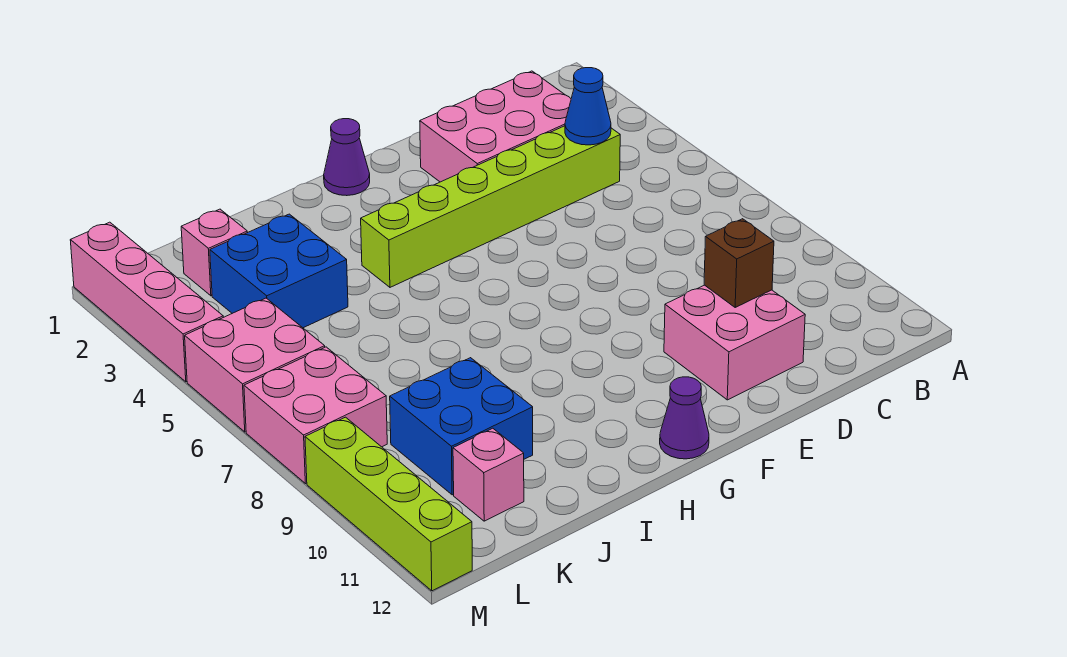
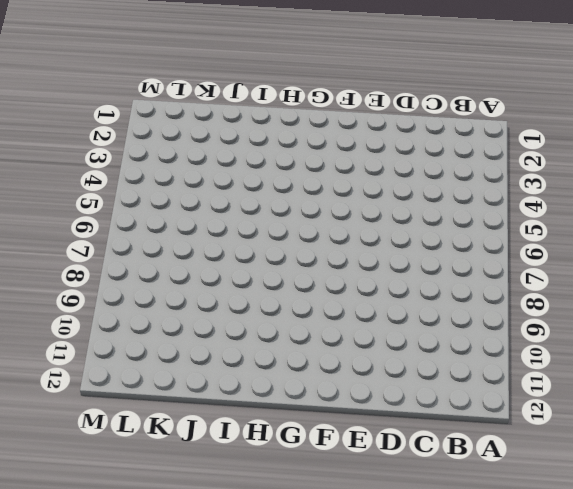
none -> pink brick C2:E3 level 1
none -> lime brick C4:H4 level 1
none -> pink brick D10:E11 level 1

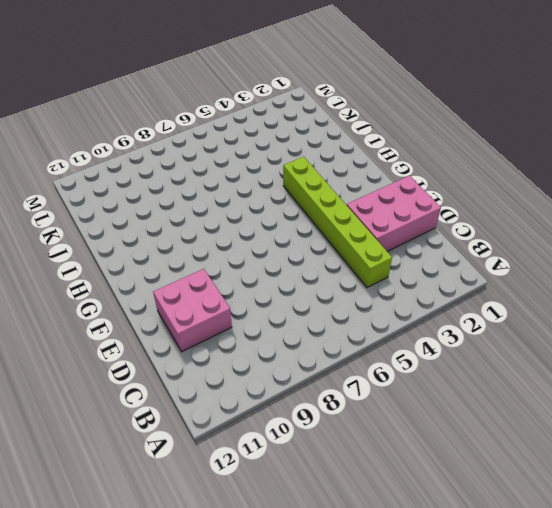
pink brick D1:E3 level 1 -> pink brick C2:E3 level 1
none -> purple cone G1 level 1
none -> purple cone G12 level 1
none -> blue brick J3:K4 level 1

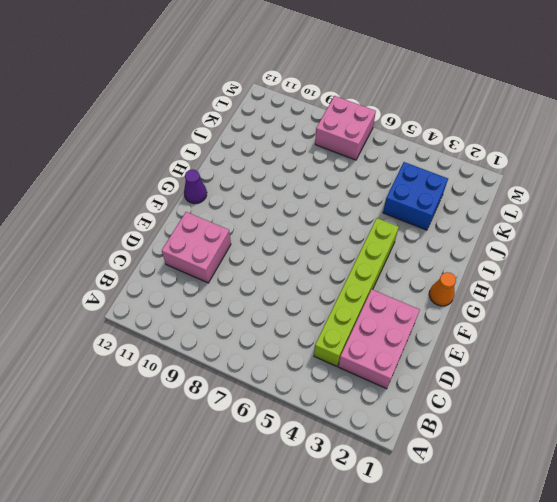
orange cone G1 level 1 -> purple cone G1 level 1
none -> blue brick J9:K10 level 1
none -> pink brick K2 level 1
none -> pink brick K11 level 1

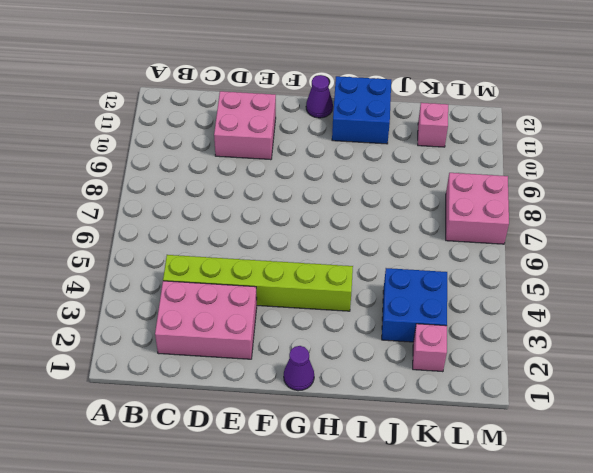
blue brick H11:I12 level 1 -> blue brick J9:K10 level 1
none -> pink brick L5:M6 level 1
none -> pink brick M1:M4 level 1
none -> lime brick M9:M12 level 1

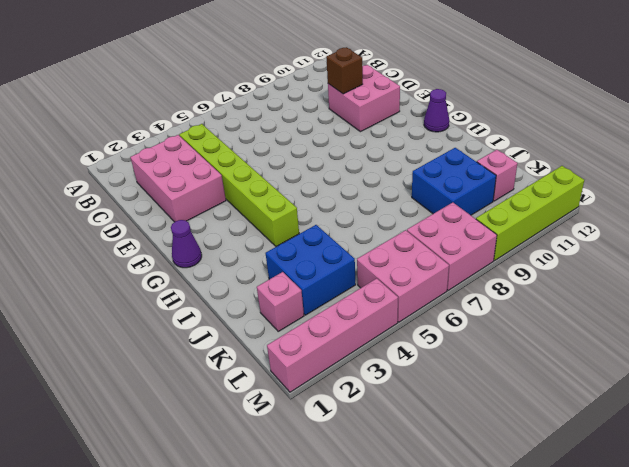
none -> blue cone C4 level 2

